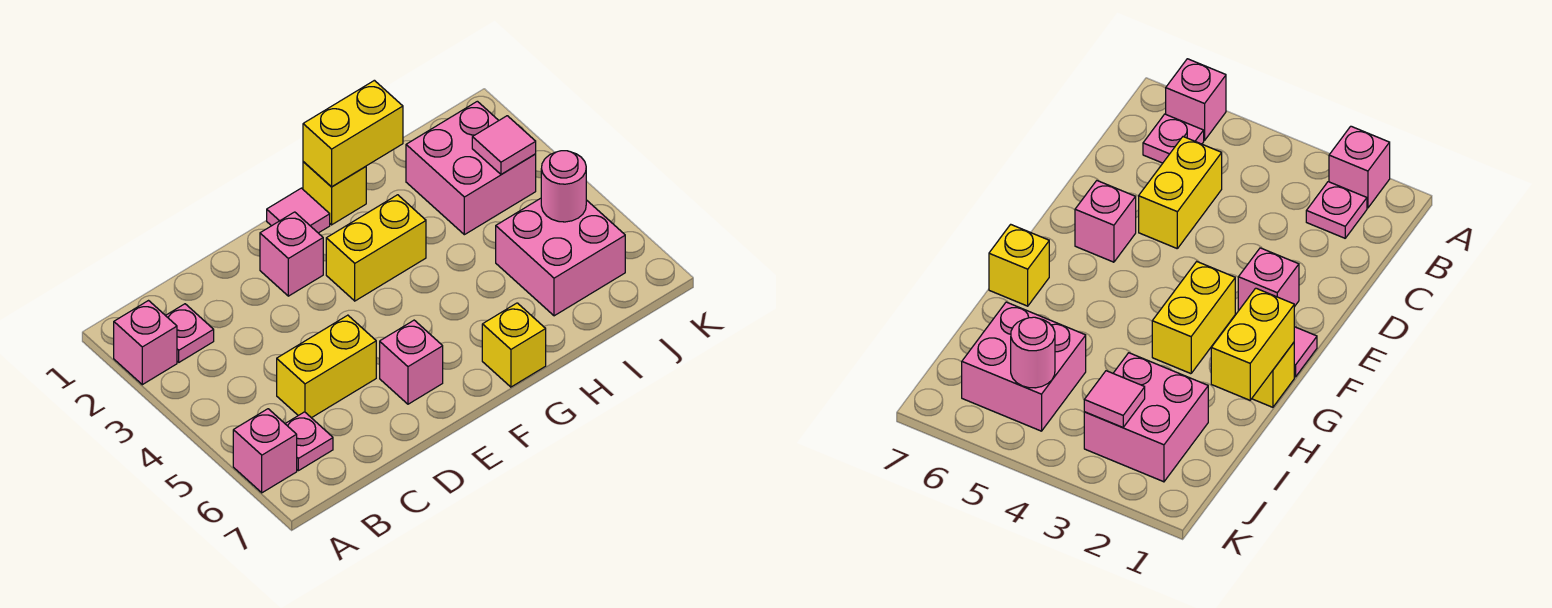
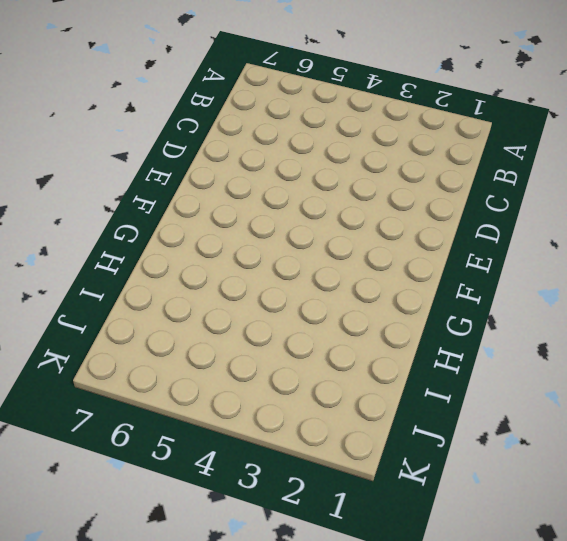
none -> pink brick A2 level 1
none -> pink brick A6 level 1
none -> pink plate B2 level 1

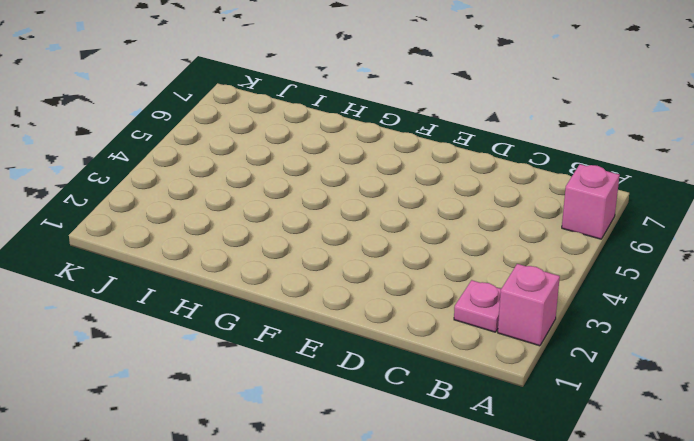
none -> pink plate B6 level 1
none -> yellow brick C5:D5 level 1
none -> pink brick E2 level 1

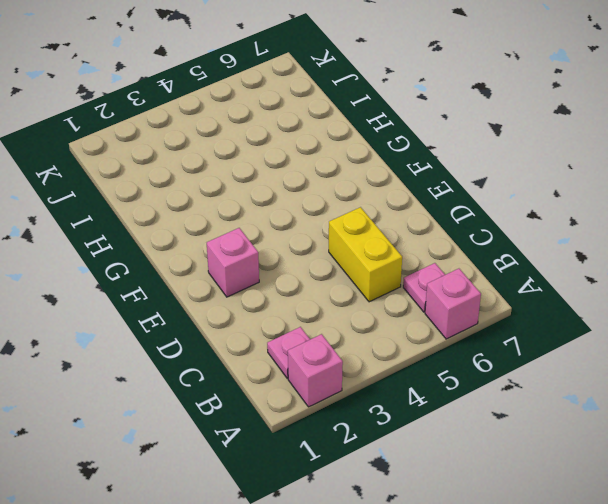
none -> pink brick E6 level 1
none -> pink tile F1 level 1
none -> yellow brick F3:G3 level 1

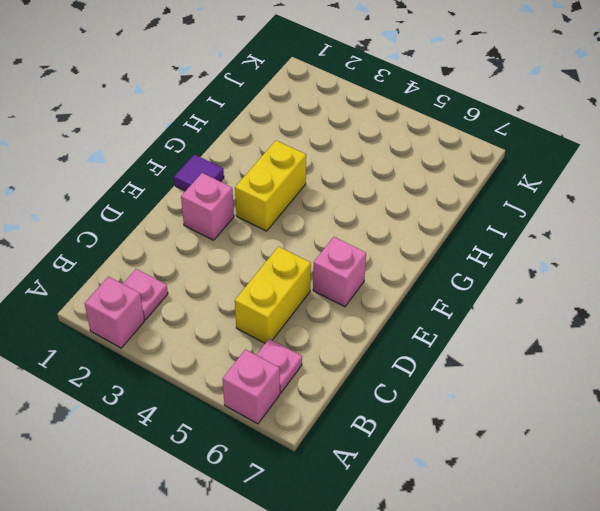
purple tile F1 level 1 -> pink tile F1 level 1
none -> yellow brick G1 level 1
none -> yellow brick G7 level 1
none -> pink brick I2:J3 level 1

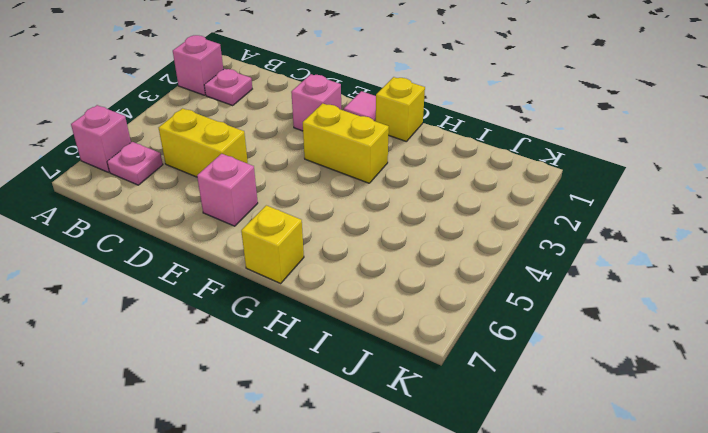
none -> pink brick I2:J3 level 1
none -> pink brick I5:J6 level 1
none -> yellow brick G1:H1 level 2

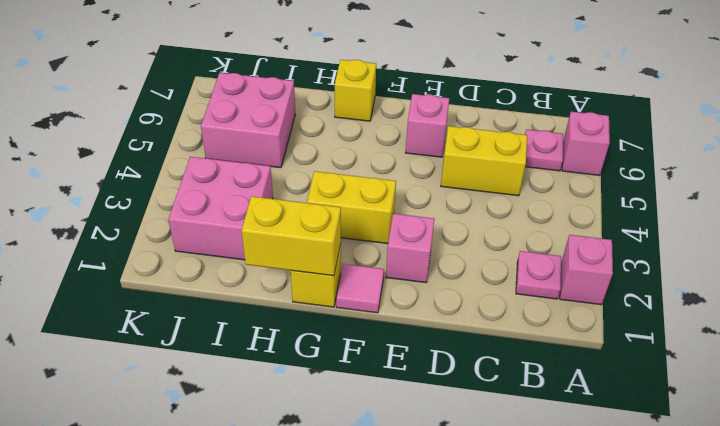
none -> pink tile J3 level 2
none -> pink round brick J5 level 2

